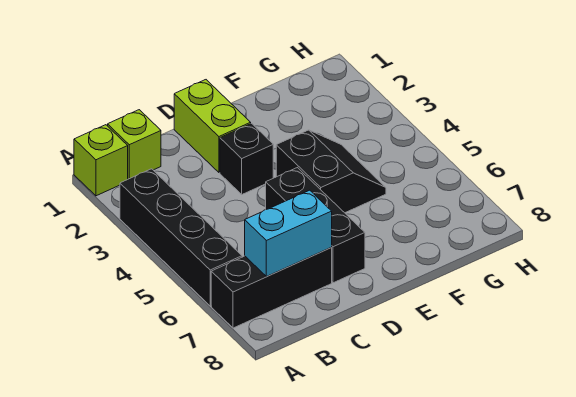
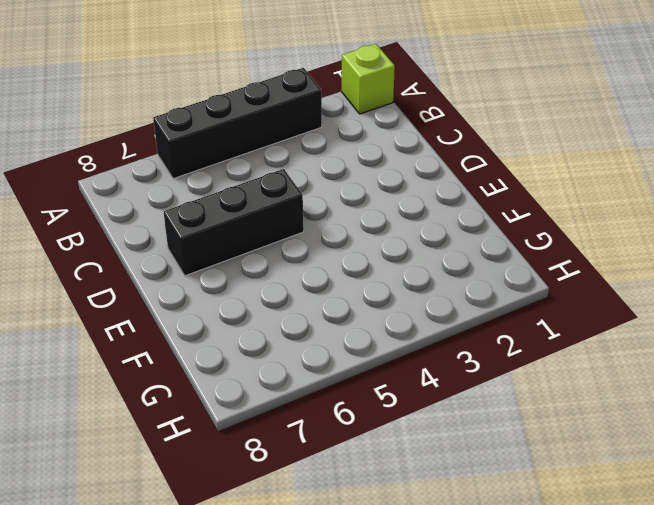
none -> black brick A7:C7 level 1
none -> lime brick B1 level 1

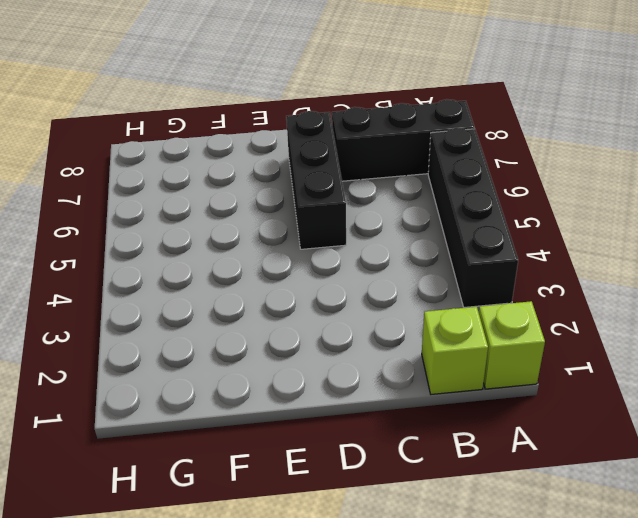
none -> lime brick D1:D2 level 1
none -> black brick D3 level 1

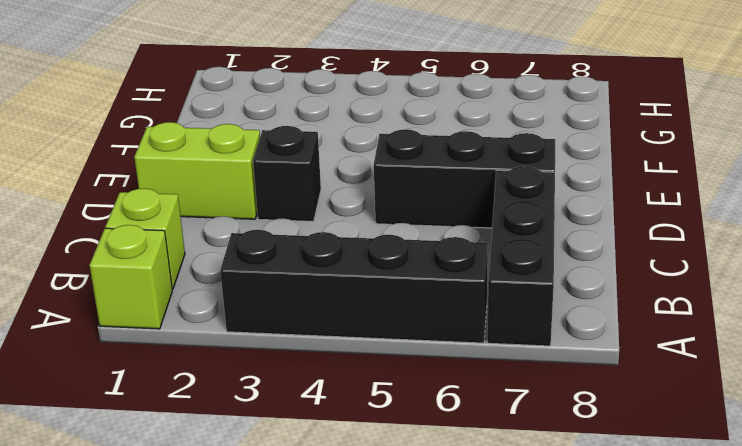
none -> black slope E4:F5 level 1 top E
none -> cyan brick B7:C7 level 2

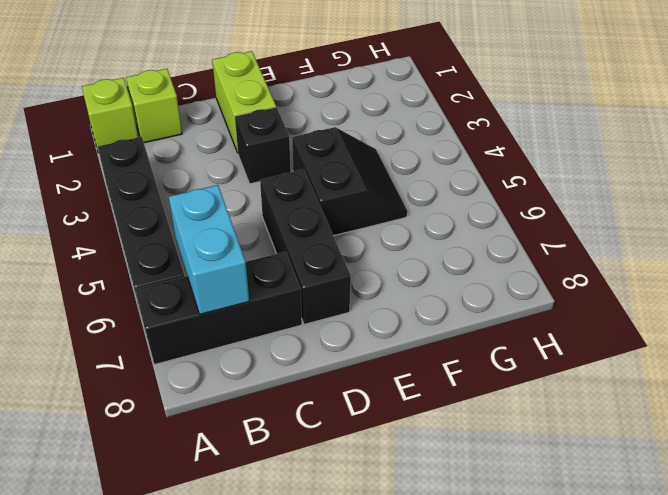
cyan brick B6:B7 level 2 -> cyan brick B7:C7 level 2

